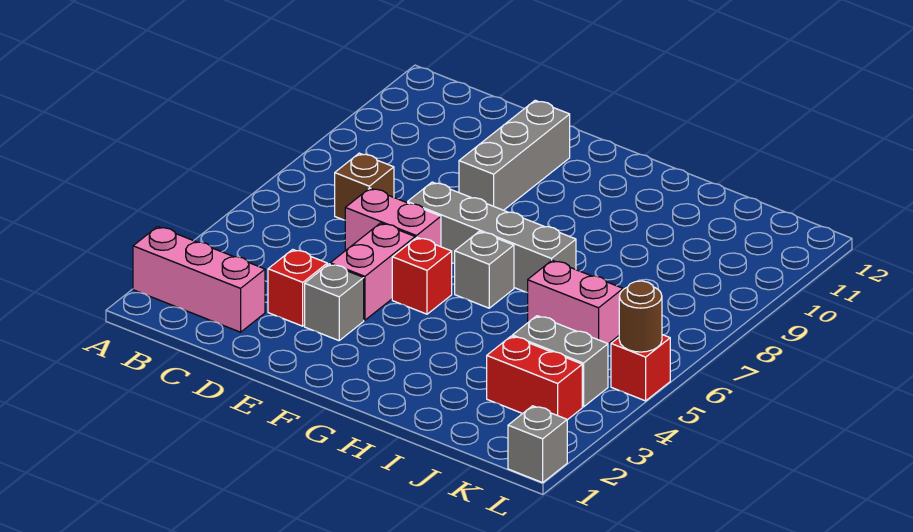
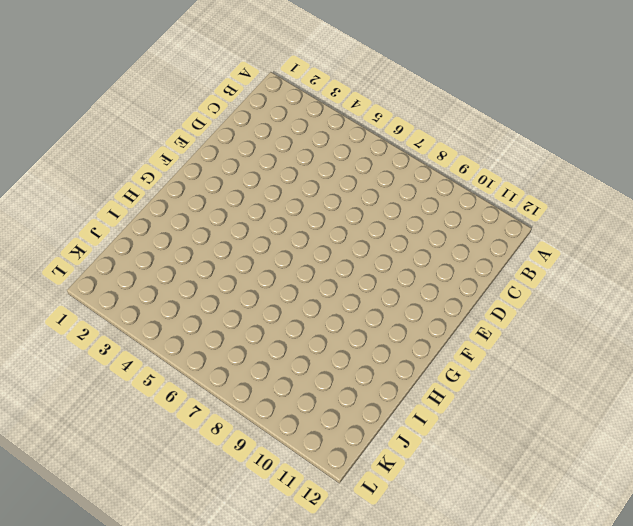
none -> pink brick A2:C2 level 1
none -> brown brick C7 level 1
none -> red brick D3 level 1

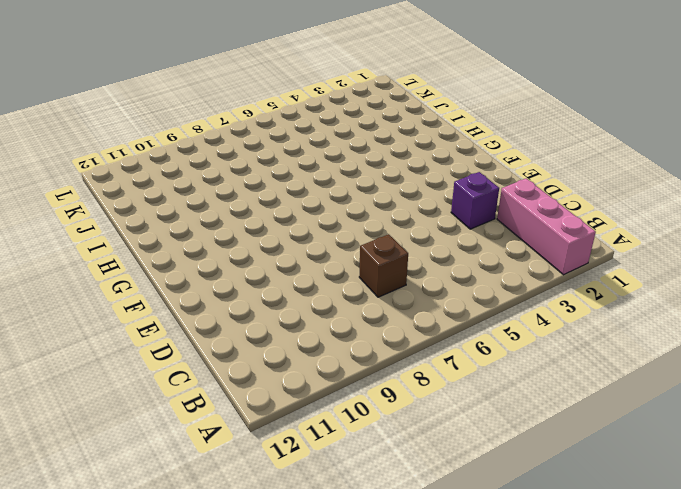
purple brick D3 level 1 -> red brick D3 level 1
none -> pink brick D6:E6 level 1
none -> grey brick E3 level 1
none -> pink brick E4:E5 level 1

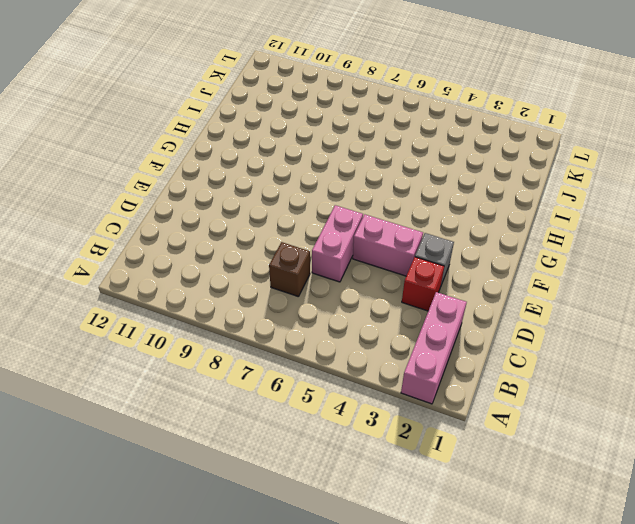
none -> grey brick E7:H7 level 1
none -> grey brick E9:E11 level 1
none -> red brick F5 level 1

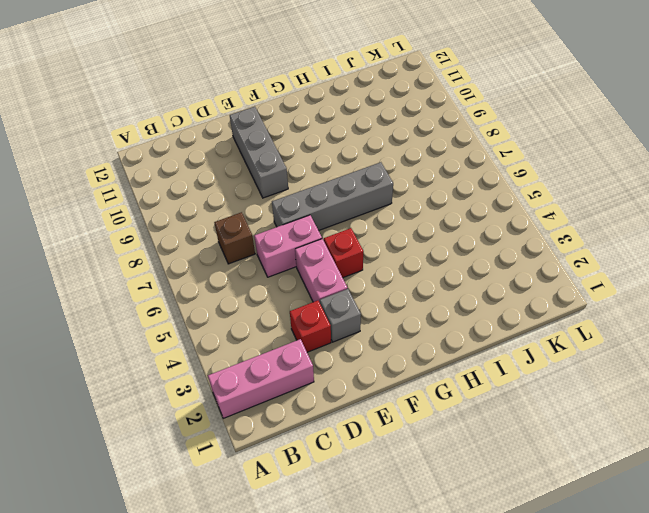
none -> grey brick G6 level 1
none -> pink brick I6:J6 level 1
none -> red brick J3:K3 level 1

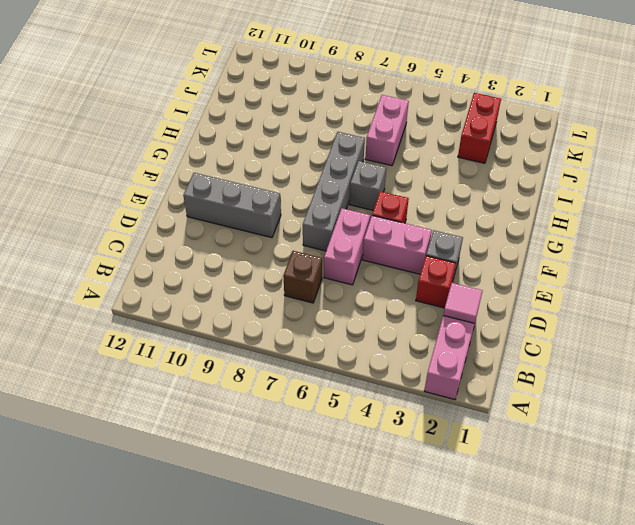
pink tile C2 level 2 -> none
none -> grey brick J4:K4 level 1
none -> grey brick L1 level 1
none -> red brick L5 level 1

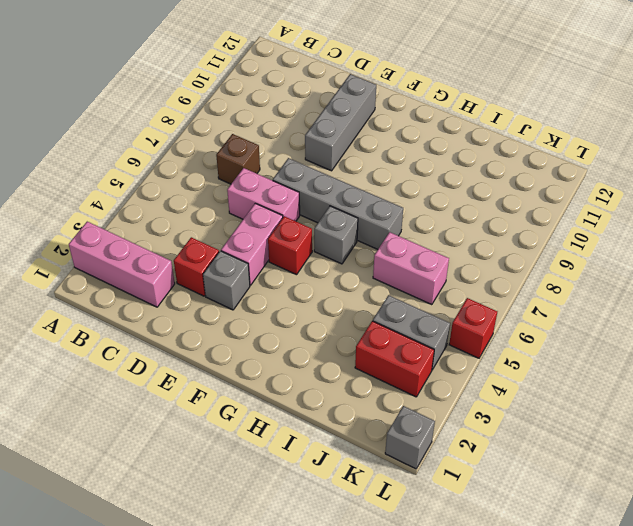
none -> brown round brick L5 level 2

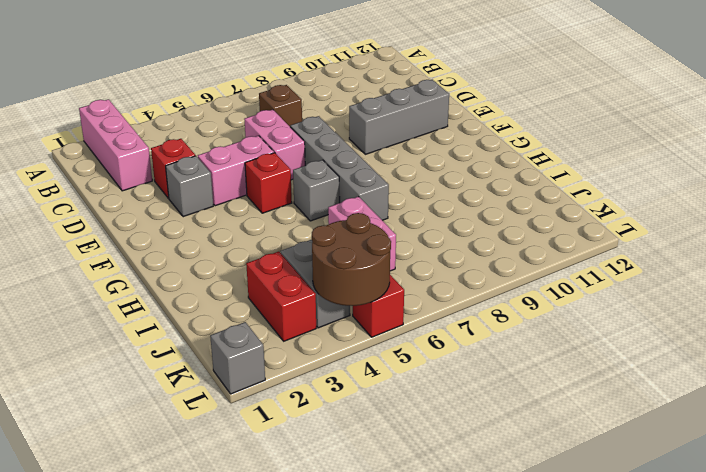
brown round brick K4:L5 level 2 -> brown round brick L5 level 2

